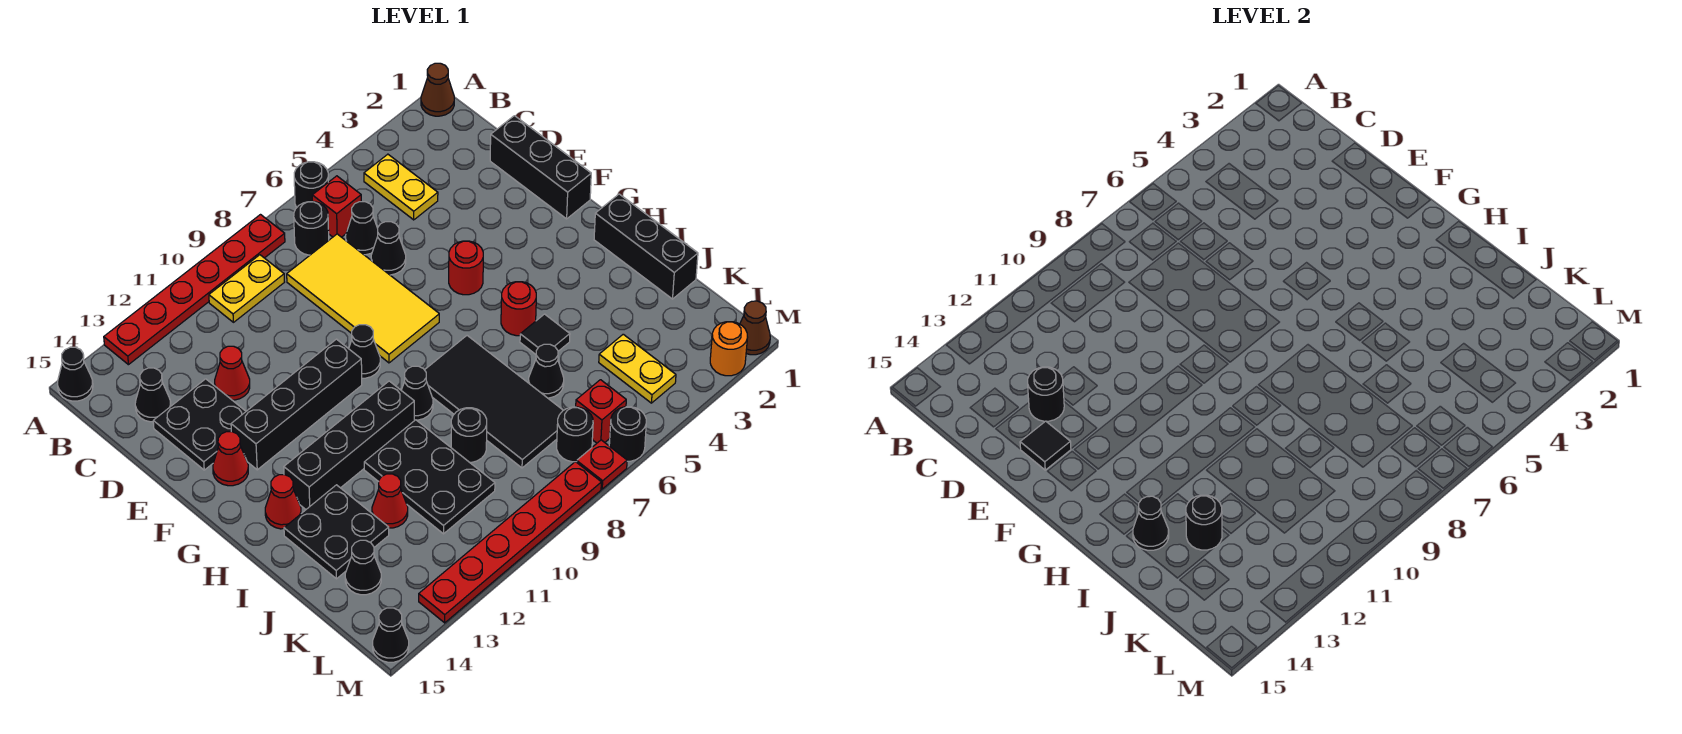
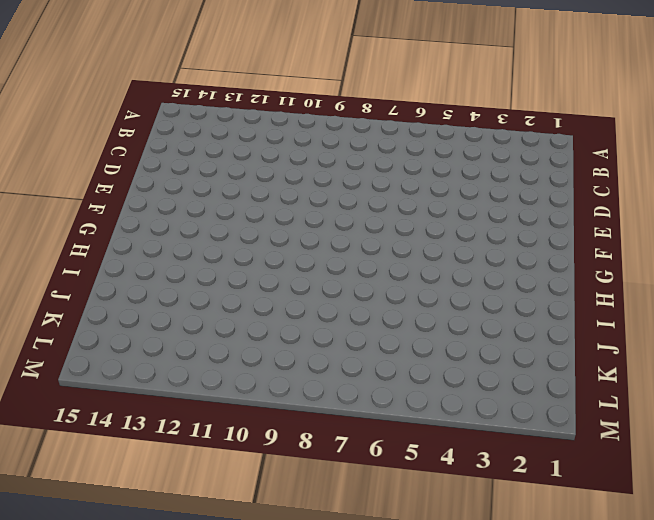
none -> brown cone A1 level 1
none -> black round brick A6 level 1
none -> red plate A8:A13 level 1
none -> black cone A15 level 1

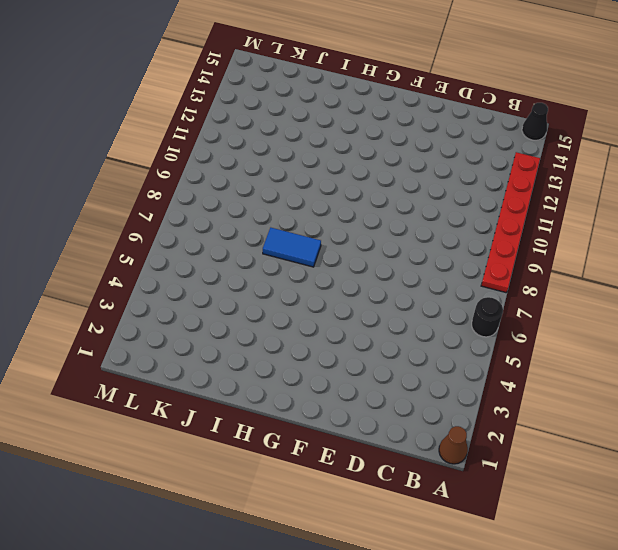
blue tile H7:I7 level 1 -> black tile H7:K8 level 1
none -> yellow plate B4:C4 level 1
none -> red brick B6 level 1
none -> black round brick B7 level 1
none -> yellow plate B9:B10 level 1

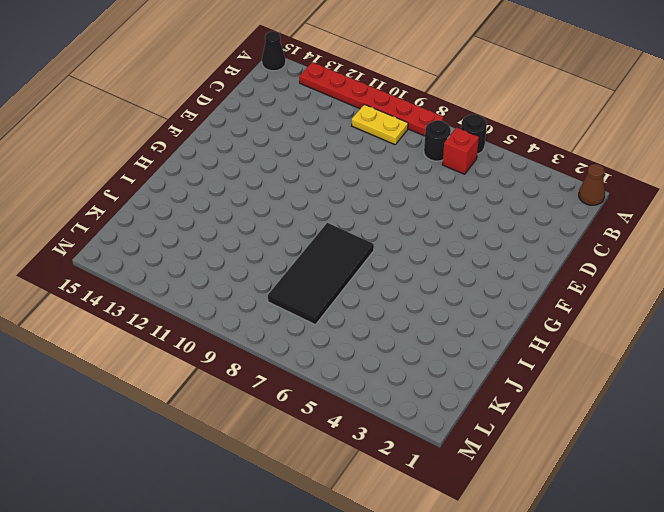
none -> yellow plate B4:C4 level 1
none -> black cone C6 level 1
none -> yellow tile C7:F8 level 1
none -> black cone C14 level 1

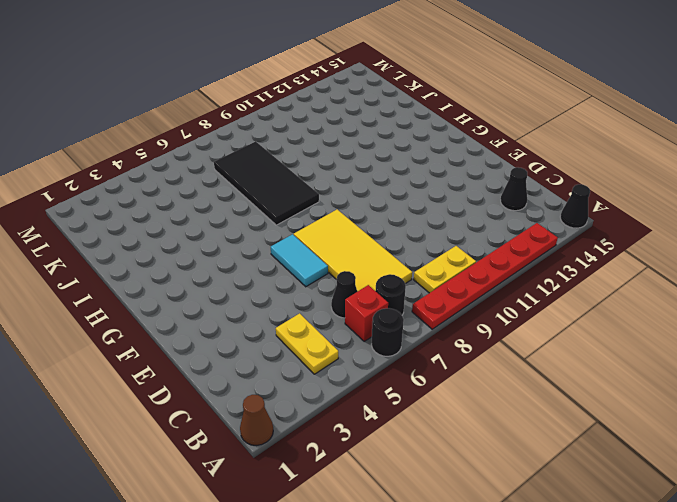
cyan tile E6:F6 level 1 -> none
none -> black brick D1:F1 level 1
none -> black cone D6 level 1
none -> red cone D12 level 1
none -> black plate D13:E14 level 1

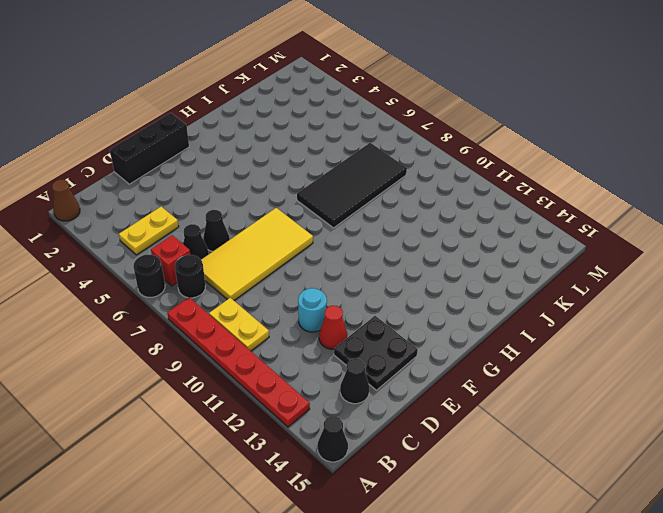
cyan round brick D11 level 1 -> none
none -> red round brick F5 level 1
none -> black cone F9 level 1
none -> black brick F10:F13 level 1
none -> red cone F14 level 1

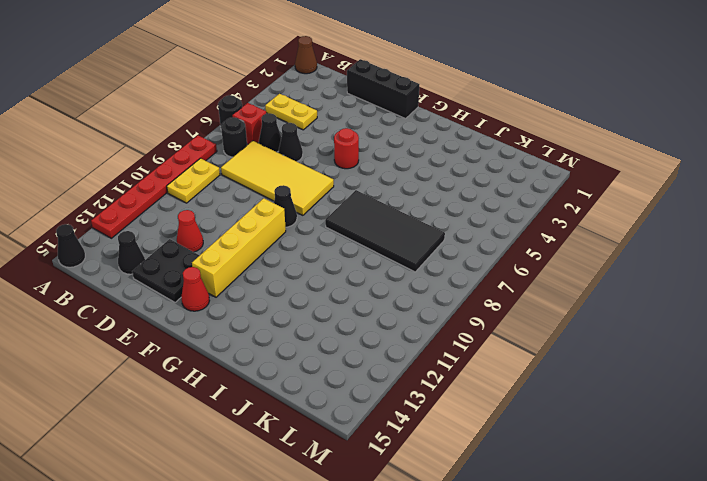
yellow brick F10:F13 level 1 -> black brick F10:F13 level 1
none -> black brick H1:J1 level 1
none -> red round brick H5 level 1
none -> black cone H9 level 1
none -> black brick H10:H13 level 1

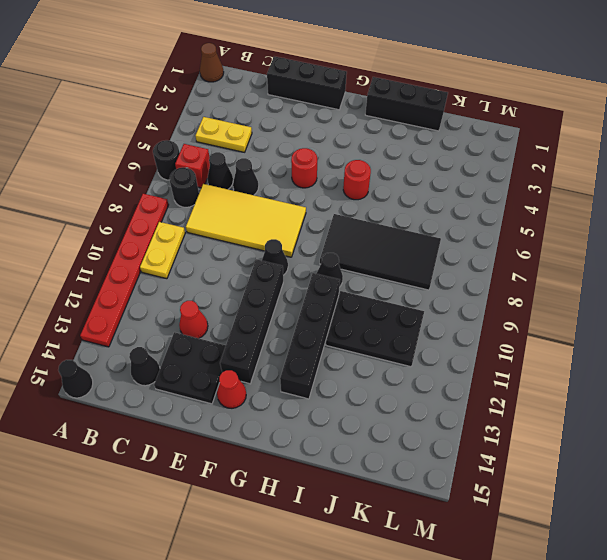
none -> red cone H14 level 1
none -> black tile I5 level 1
none -> black plate I13:J14 level 1
none -> black cone J6 level 1

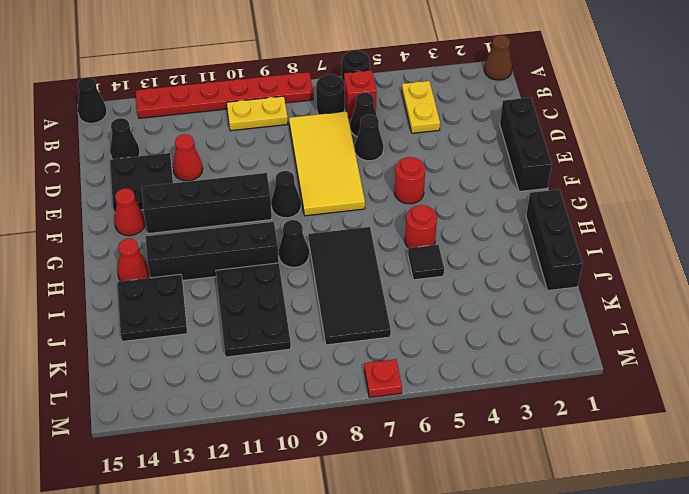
none -> black cone J6 level 1
none -> black round brick J9 level 1
none -> red cone J12 level 1
none -> yellow plate K4:L4 level 1

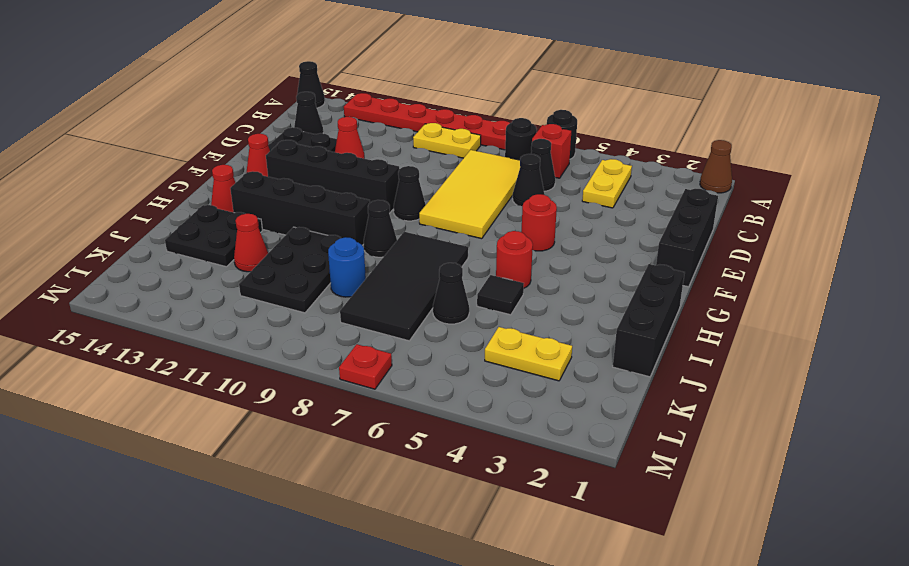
blue round brick J9 level 1 -> black round brick J9 level 1
yellow plate K3:K4 level 1 -> yellow plate K4:L4 level 1
none -> black cone K14 level 1
none -> red brick L6 level 1
none -> black round brick L7 level 1
none -> brown cone M1 level 1

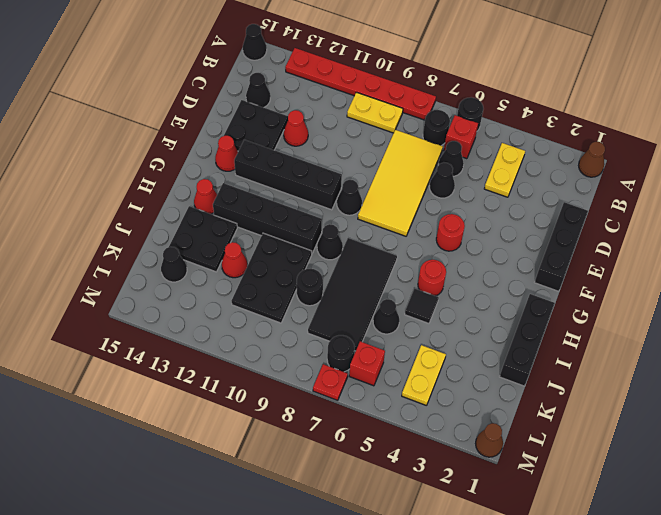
none -> orange round brick M2 level 1
none -> black round brick M6 level 1
none -> red plate M8:M13 level 1
none -> black cone M15 level 1

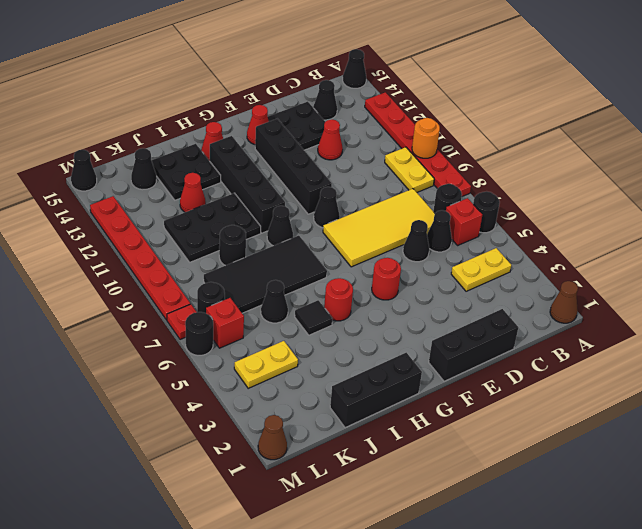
orange round brick A10 level 2 -> orange round brick M2 level 1
none -> black round brick D13 level 2
none -> black tile E14 level 2
none -> black cone I14 level 2
none -> black round brick J13 level 2

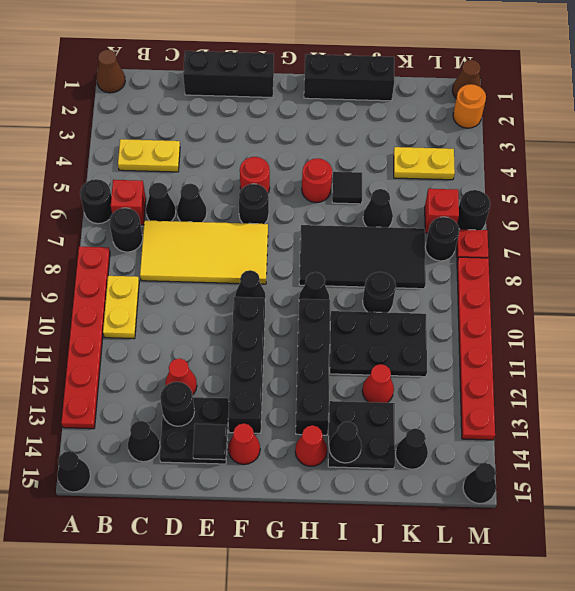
black round brick F6 level 1 -> black round brick J13 level 2

